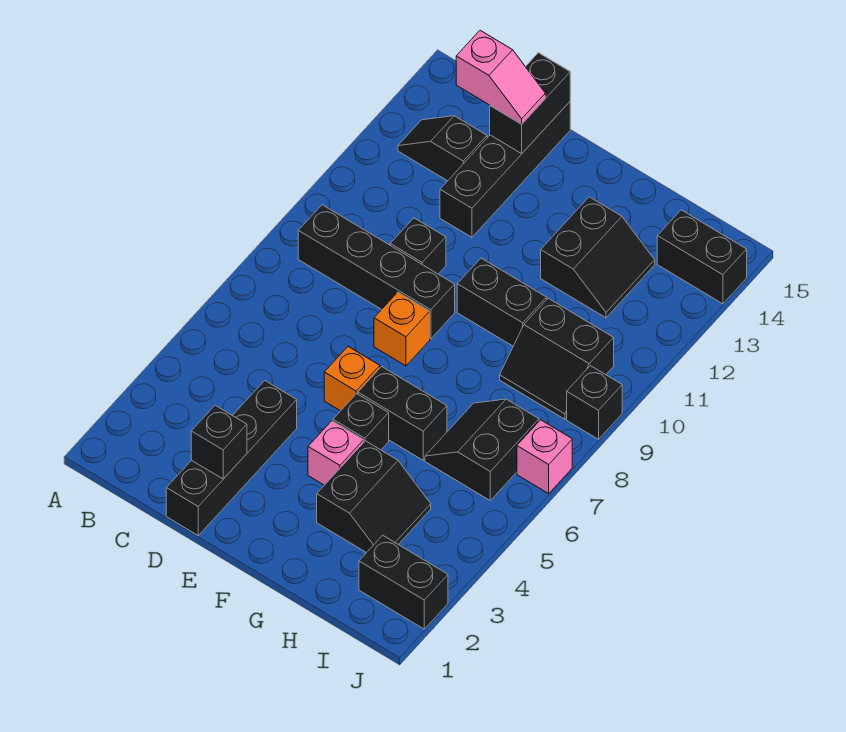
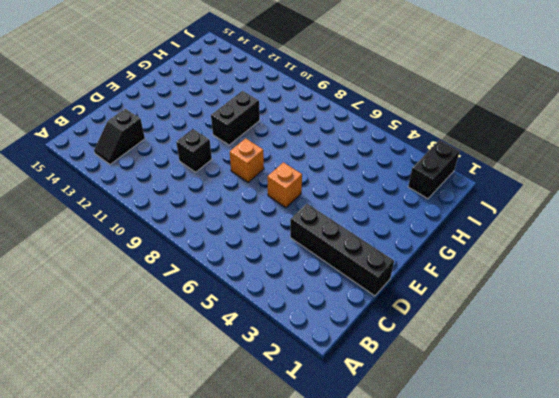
none -> black brick B9:E9 level 1
none -> black brick D12:D15 level 1
none -> pink brick F4 level 1

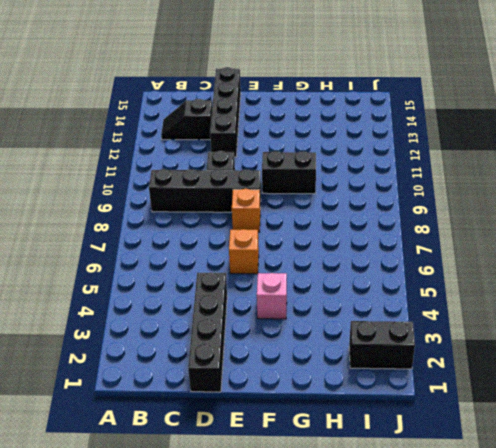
none -> black brick F5 level 1
none -> black brick F6:G6 level 1
none -> black slope G3:H4 level 1 top G

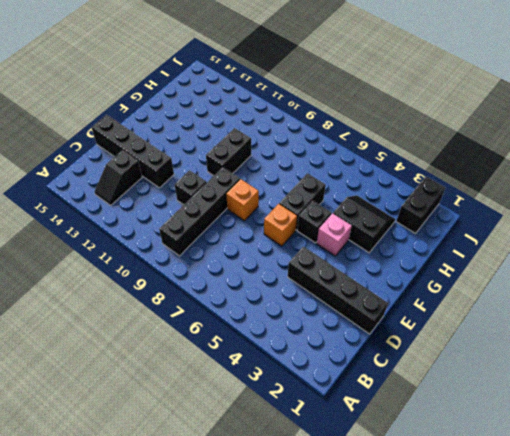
none -> black slope G12:H13 level 1 top G
none -> black slope H6:I7 level 1 top I
none -> black slope H9:I10 level 1 top 10

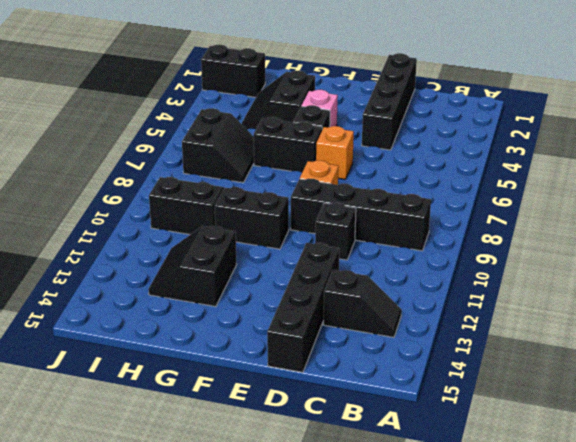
none -> black brick I14:J14 level 1
none -> pink brick J7 level 1
none -> black brick J9 level 1

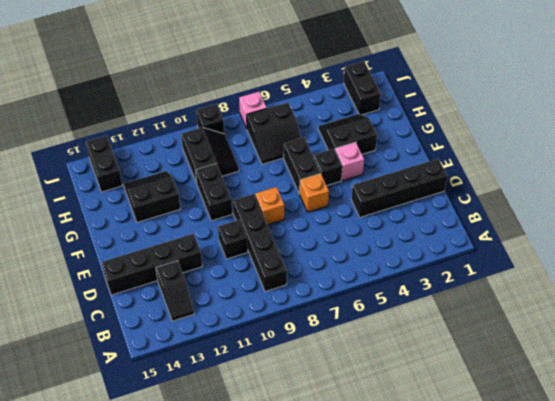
none -> black brick D2 level 2
none -> black brick D14:D15 level 2
none -> pink slope C14:D14 level 3 top C

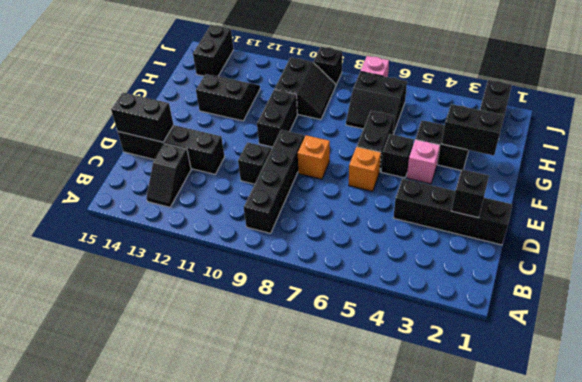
black brick G2:G3 level 2 -> none
none -> pink slope C14:D14 level 3 top C

